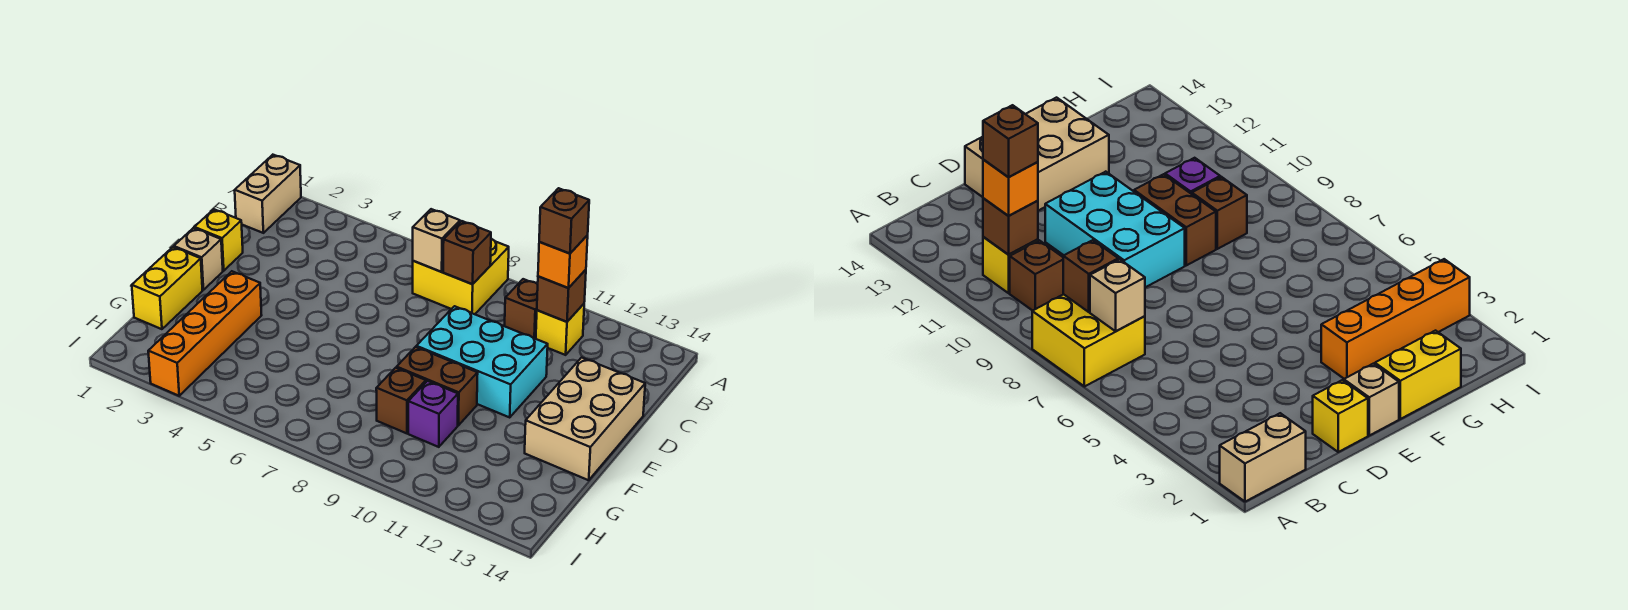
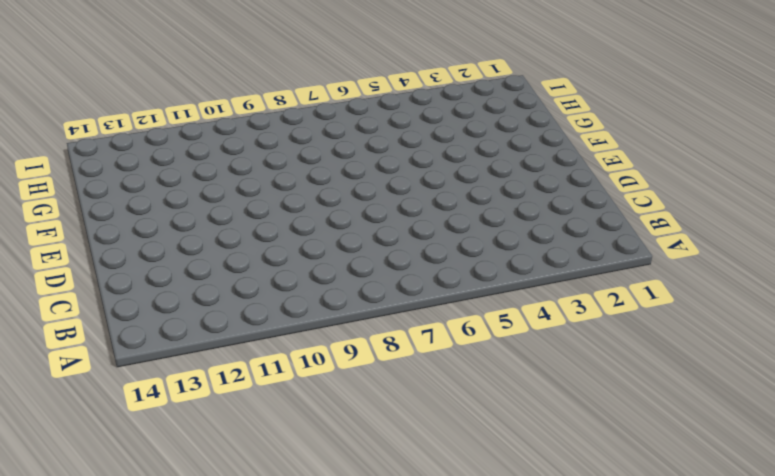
none -> tan brick A1:B1 level 1
none -> yellow brick A7:B8 level 1
none -> brown brick B10 level 1

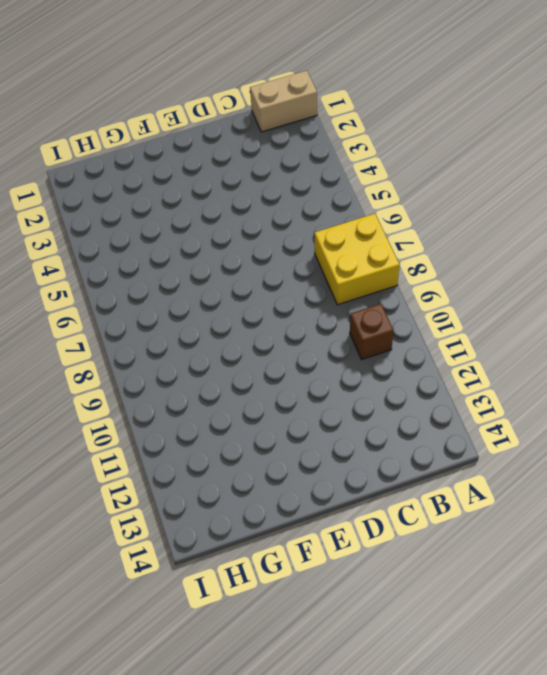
none -> yellow brick B11 level 1
none -> yellow brick D1 level 1
none -> cyan brick D9:E11 level 1

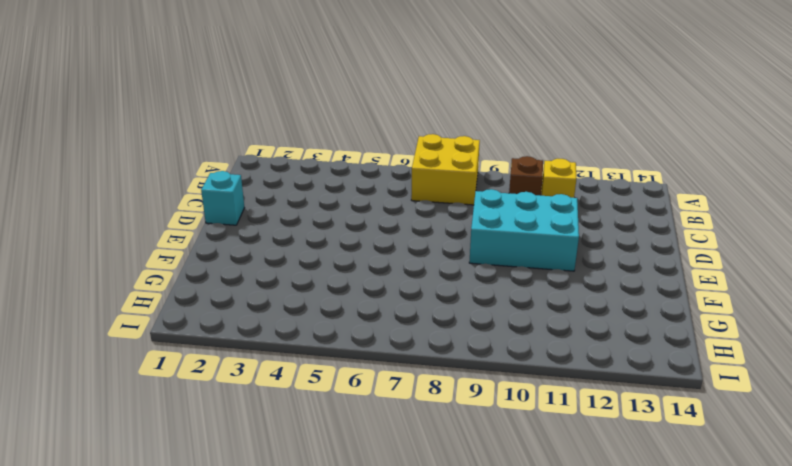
cyan brick D1 level 1 -> yellow brick D1 level 1
none -> tan brick A1:B1 level 1
none -> tan brick D13:F14 level 1
none -> tan brick E1 level 1

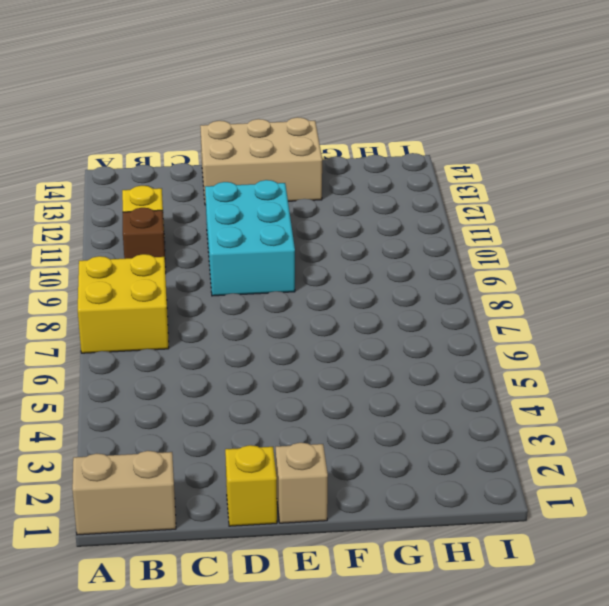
none -> yellow brick F1:G1 level 1
none -> orange brick F3:I3 level 1
none -> brown brick F9:F10 level 1

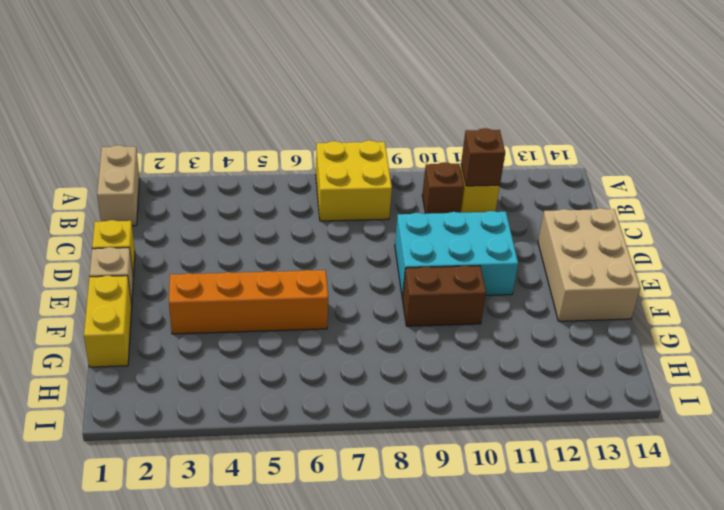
orange brick F3:F6 level 1 -> orange brick F3:I3 level 1
none -> brown brick G9 level 1
none -> purple brick G10 level 1
none -> tan brick B7 level 2

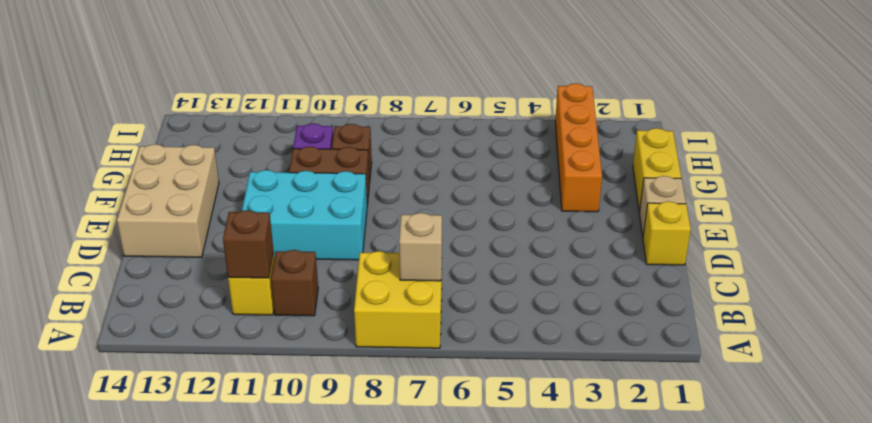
none -> tan brick A1:B1 level 1
none -> brown brick B8 level 2
none -> orange brick B11 level 3

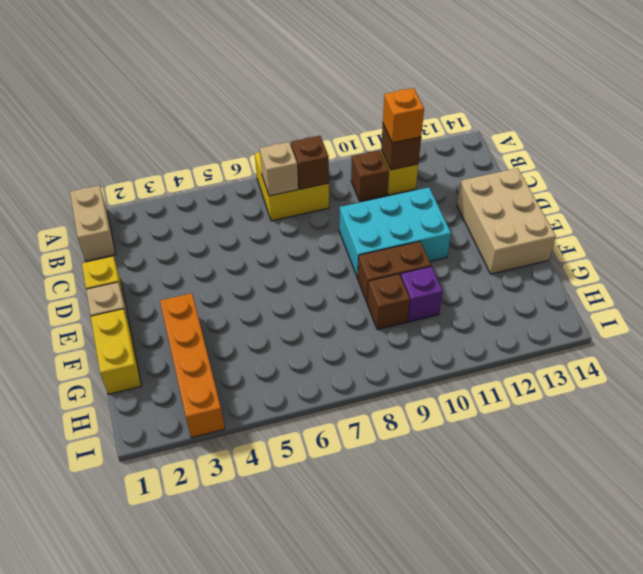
none -> brown brick B11 level 4

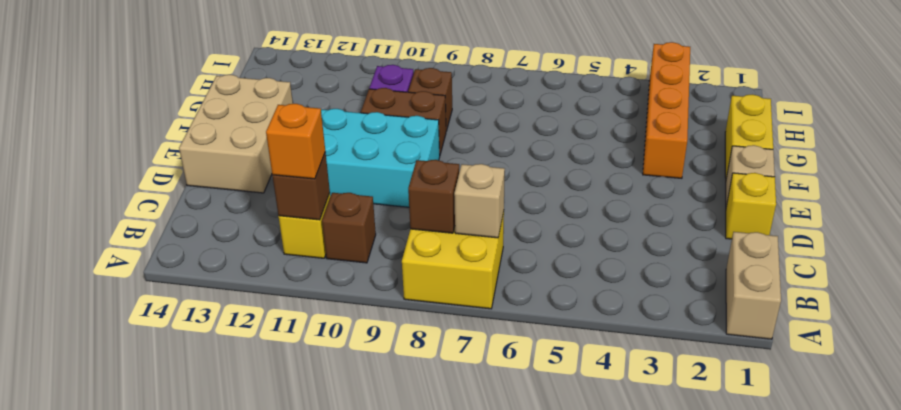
none -> brown brick B11 level 4

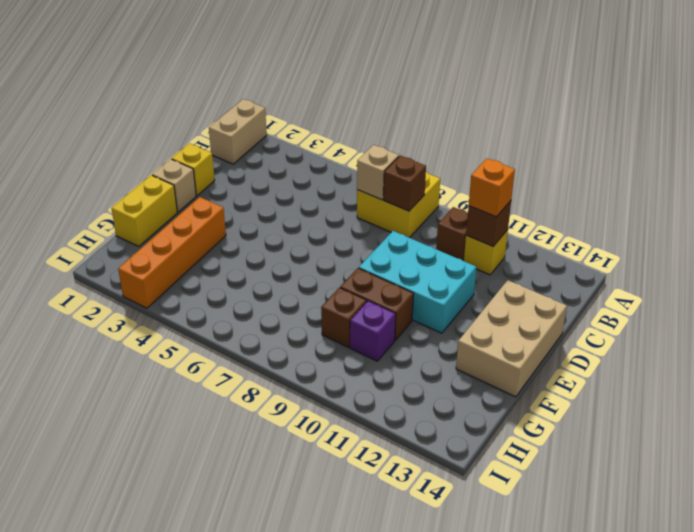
none -> brown brick B11 level 4

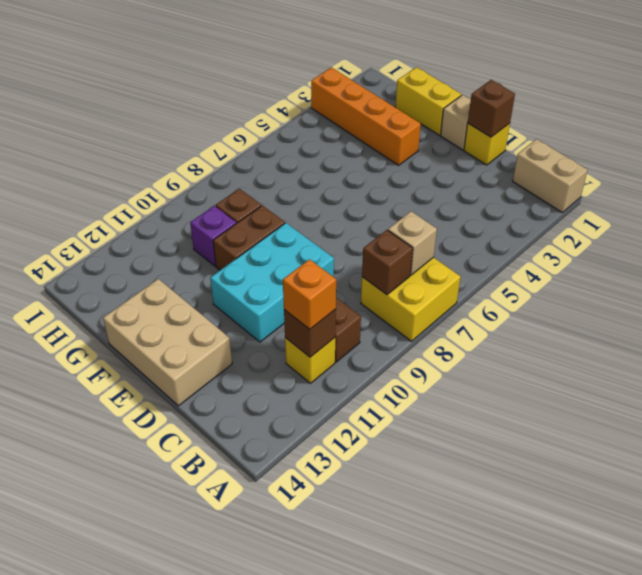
brown brick D1 level 2 -> brown brick B11 level 4

